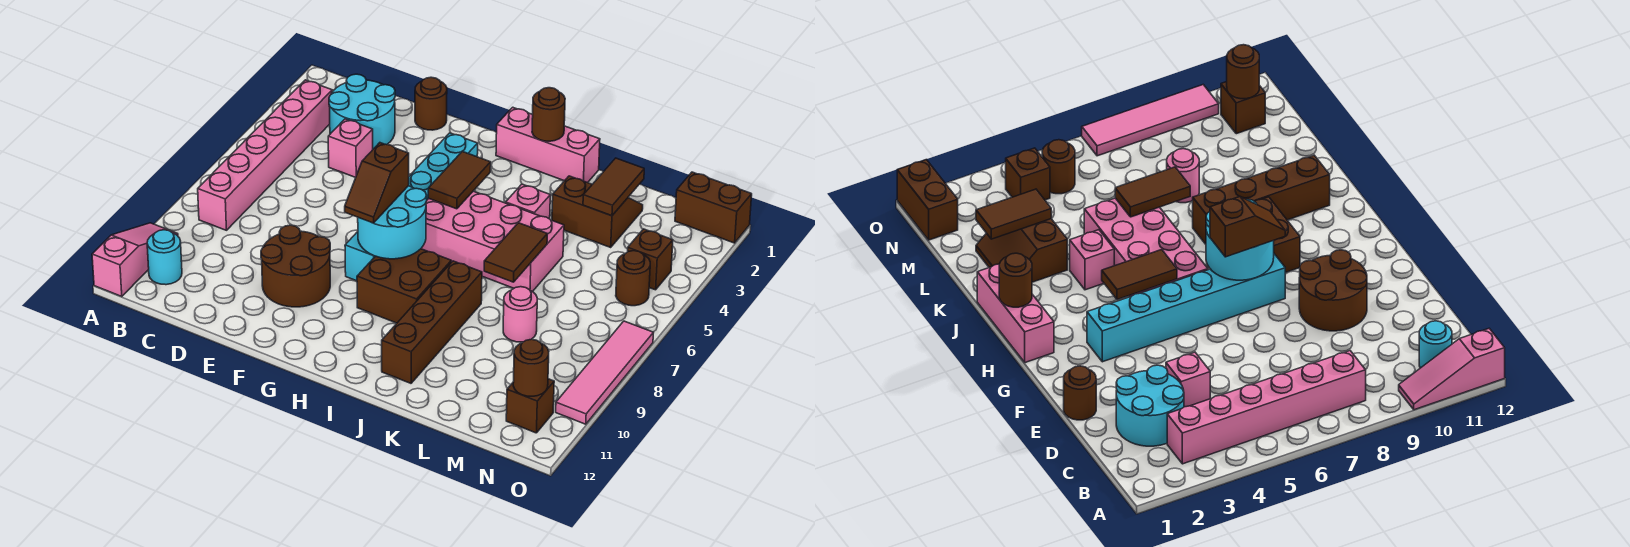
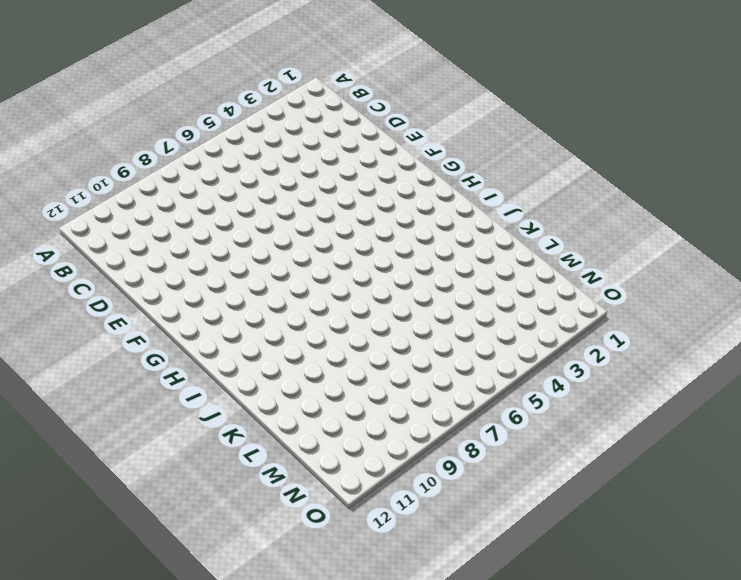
none -> pink slope A10:A12 level 1 top 12
none -> pink brick B3:B8 level 1
none -> cyan round brick B11 level 1

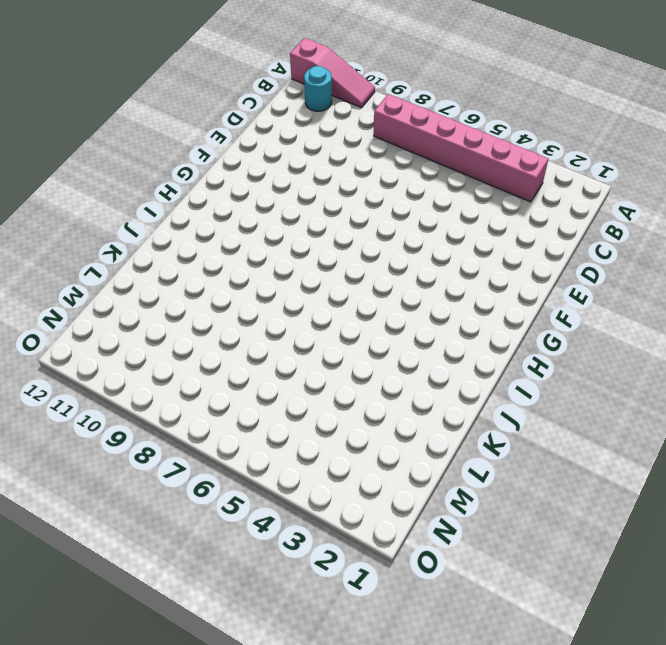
none -> cyan round brick C2:D3 level 1
none -> pink brick D4 level 1
none -> brown round brick E1 level 1

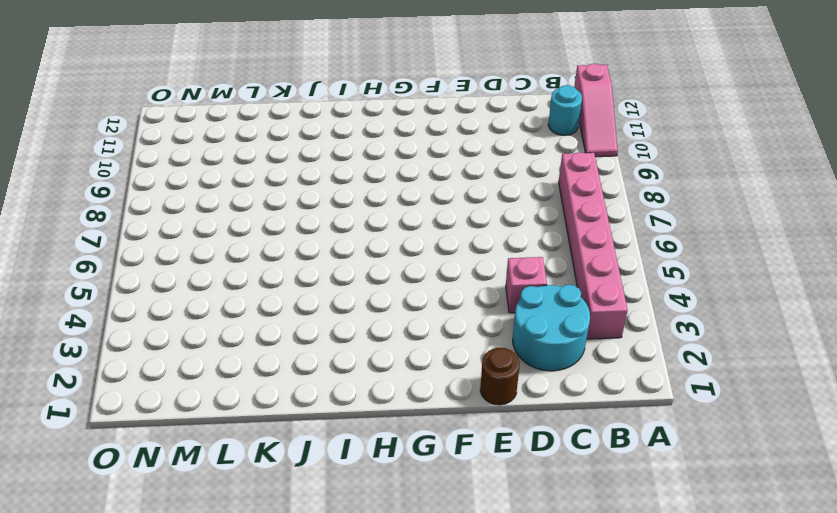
none -> brown round brick E9:F10 level 1
none -> cyan brick G3:G8 level 1
none -> pink brick H1:J1 level 1

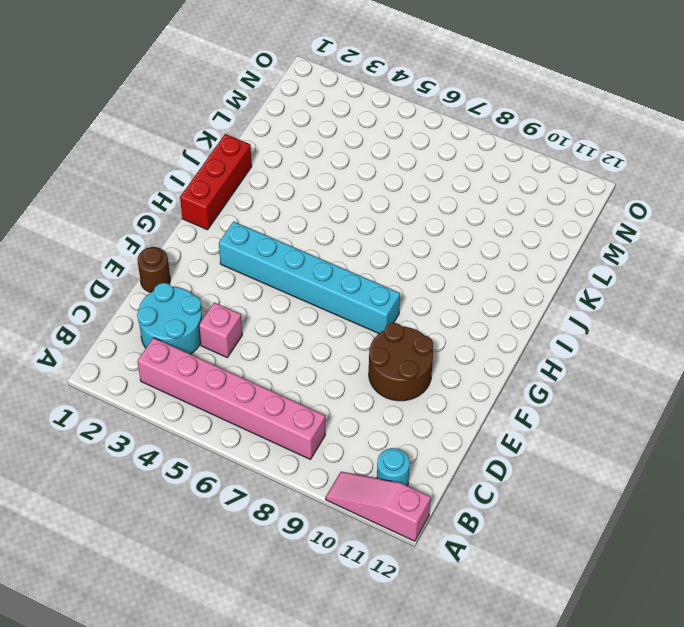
red brick H1:J1 level 1 -> pink brick H1:J1 level 1
none -> pink brick H5:K6 level 1
none -> brown brick H8:I9 level 1
none -> pink brick J4 level 1

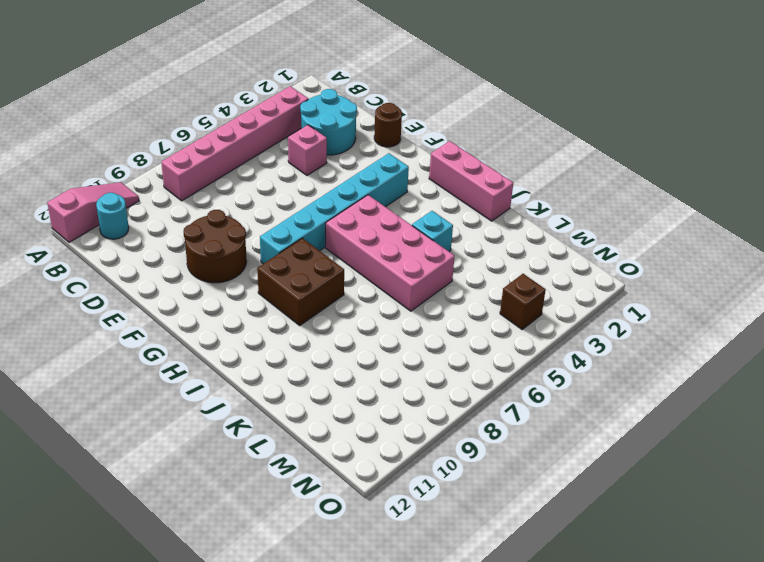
cyan brick J4 level 1 -> pink brick J4 level 1
none -> brown brick J8:J11 level 1
none -> brown slope K2:L3 level 1 top 3
none -> pink round brick L8 level 1

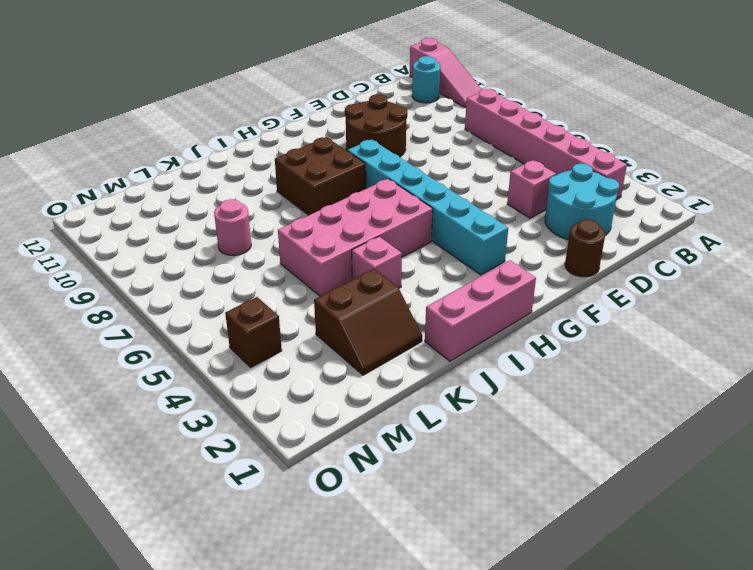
none -> brown brick J8:J11 level 1
none -> brown brick N1:O1 level 1
none -> brown round brick N5 level 1

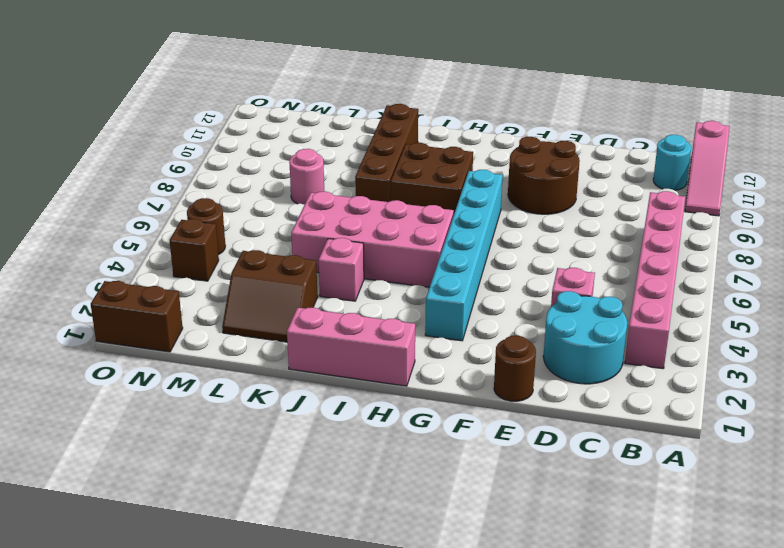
none -> brown brick N11 level 1
none -> pink tile O7:O10 level 1
none -> cyan round brick G7:H8 level 2

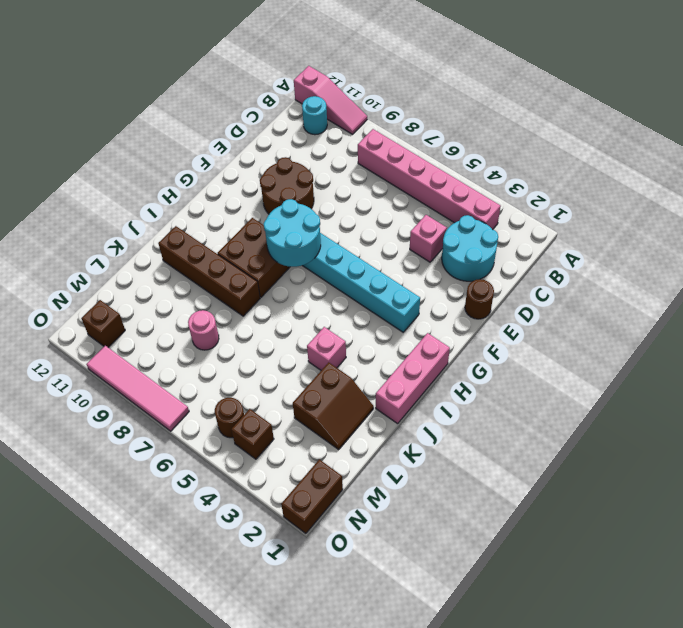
none -> pink brick H5:K6 level 1
none -> brown tile H4:H5 level 2
none -> brown round brick I1 level 2

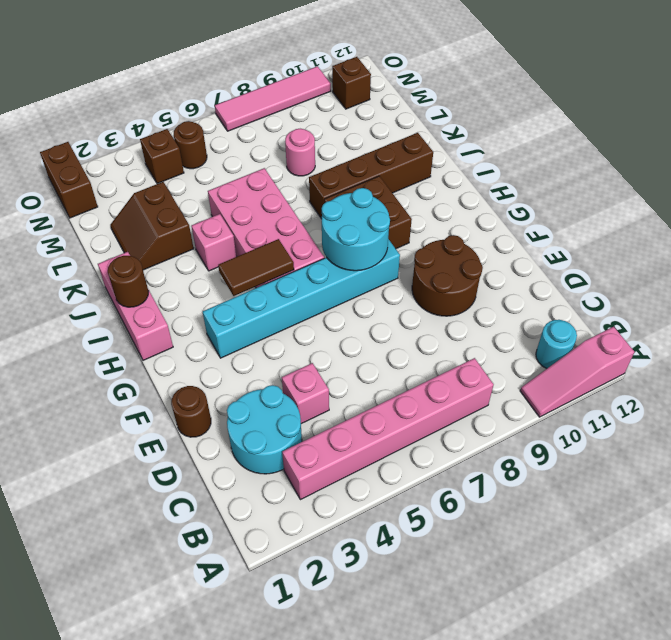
none -> brown tile K6:K7 level 2
none -> brown tile L2:L3 level 2
none -> brown round brick N11 level 2

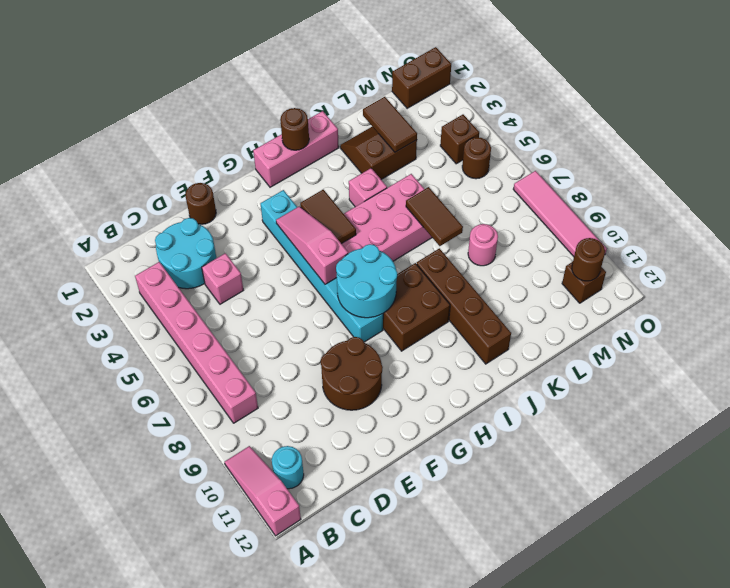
pink slope G4:G6 level 2 top 6 -> none
none -> brown slope G7:G8 level 3 top 7

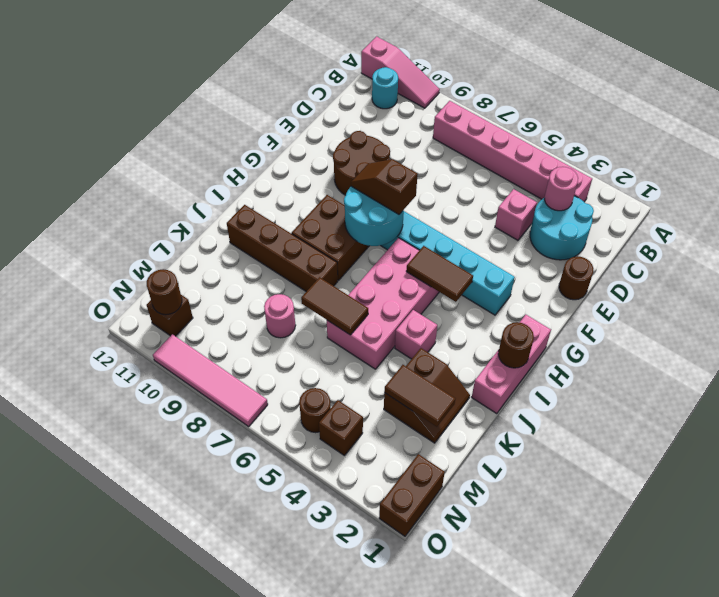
pink round brick C3 level 2 -> none

